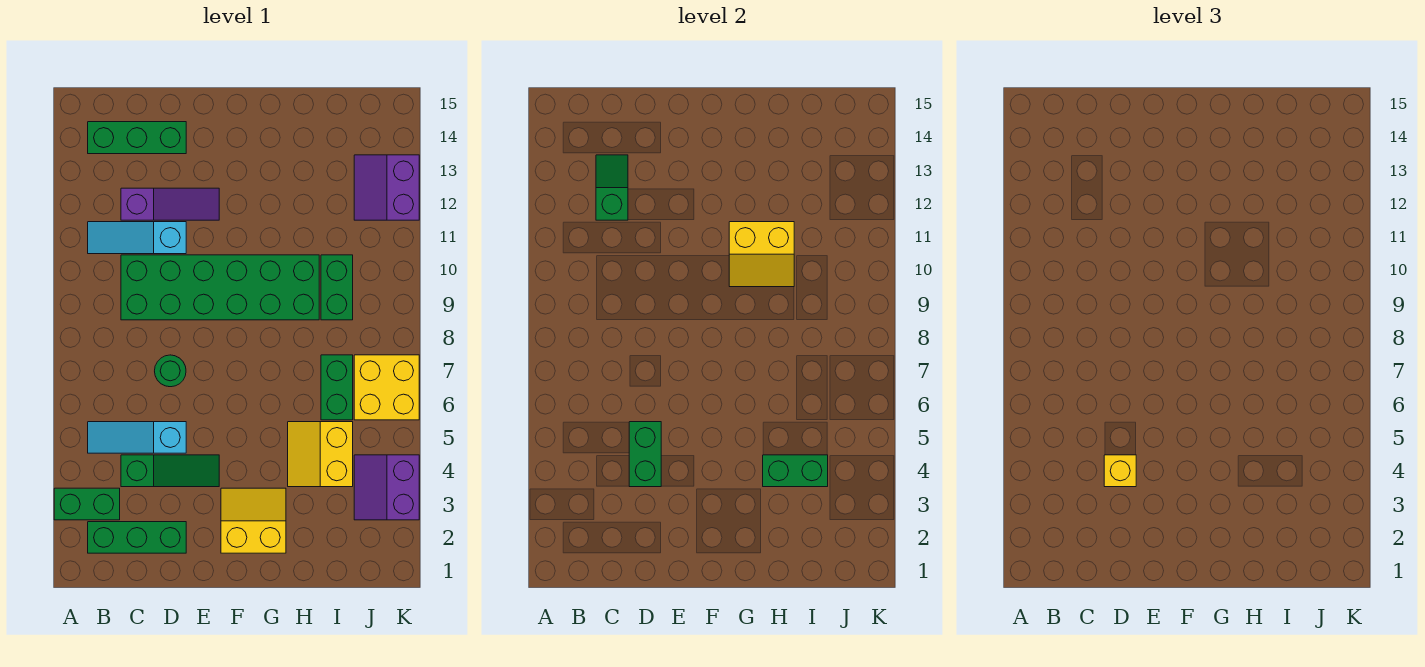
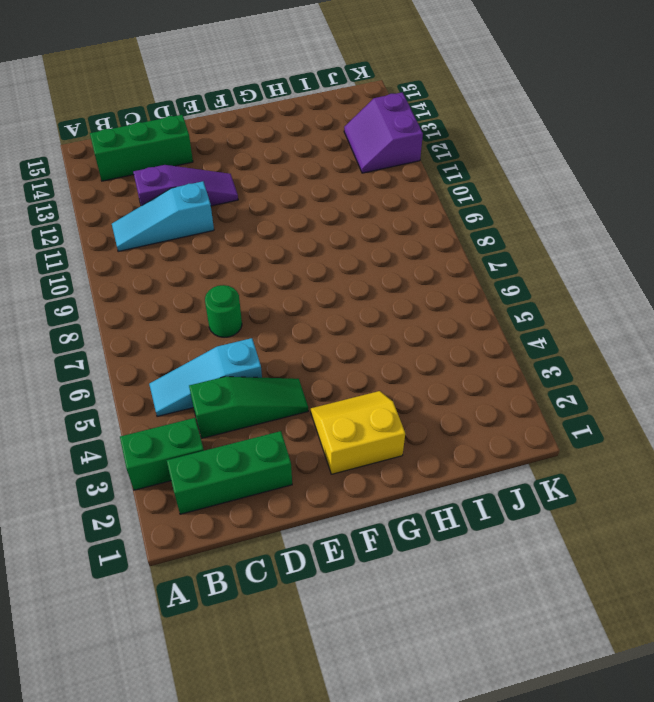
none -> green brick C9:H10 level 1
none -> yellow slope H4:I5 level 1 top I
none -> green brick I6:I7 level 1

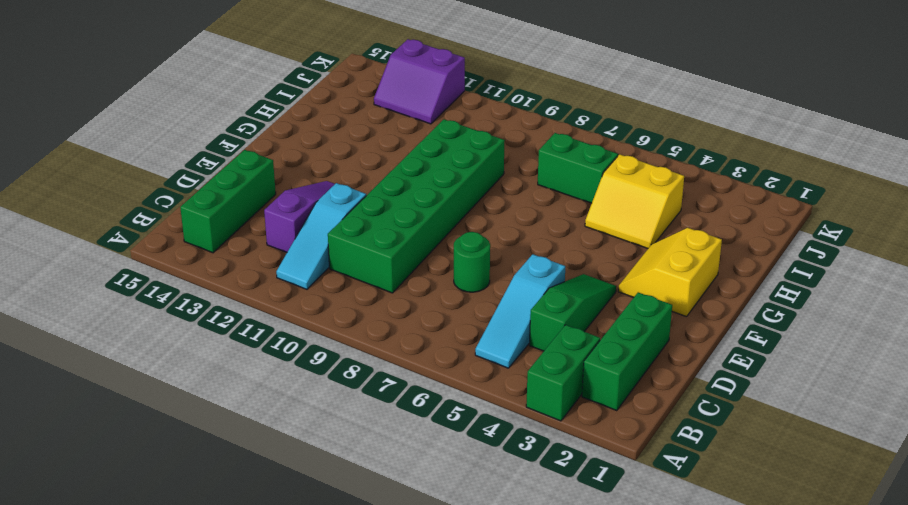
none -> green brick I9:I10 level 1
none -> purple slope J3:K4 level 1 top K
none -> yellow brick J6:K7 level 1

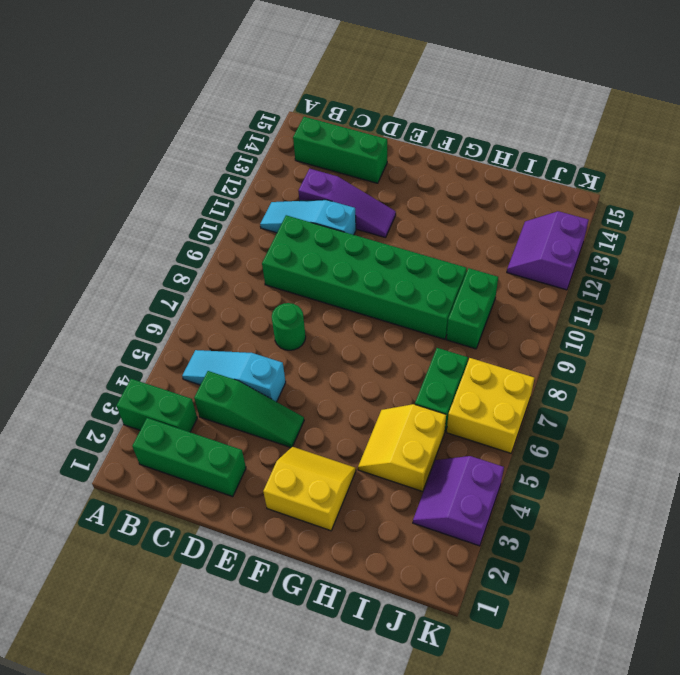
none -> green slope C12:C13 level 2 top 12
none -> green brick D4:D5 level 2
none -> yellow slope G10:H11 level 2 top 11

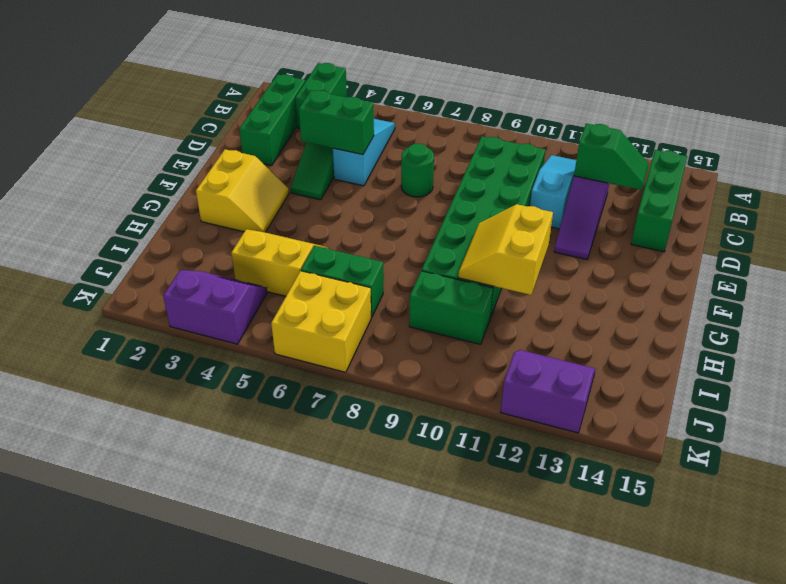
none -> green brick H4:I4 level 2
none -> yellow brick D4 level 3

